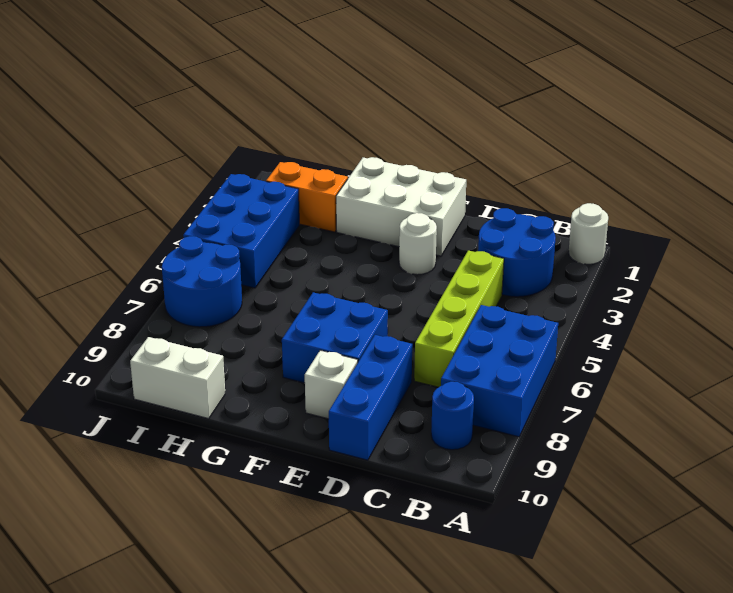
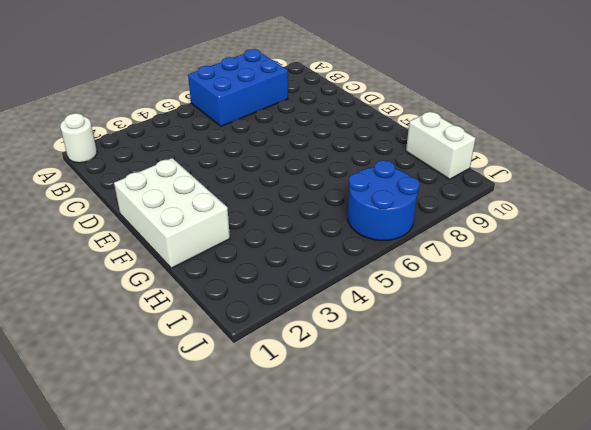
none -> blue round brick B2:C3 level 1
none -> blue round brick B9 level 1
none -> lime brick C4:C7 level 1

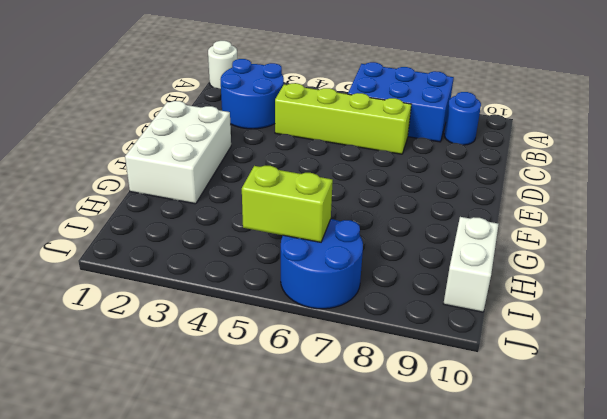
lime brick I5:I6 level 2 -> none
none -> blue brick D8:D10 level 1
none -> white round brick E3 level 1
none -> blue brick E7:F8 level 1

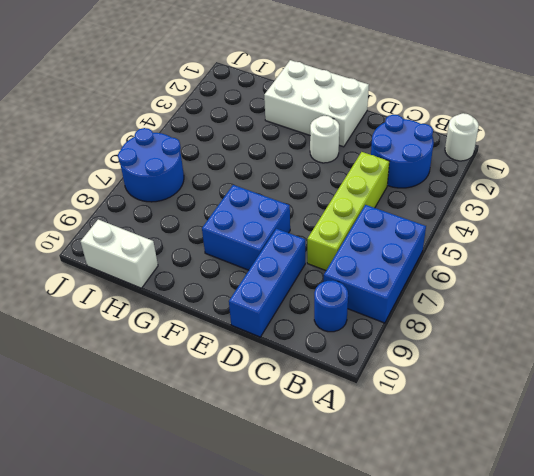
none -> white brick E9 level 1
none -> orange brick H2:I2 level 1
none -> blue brick I3:J5 level 1

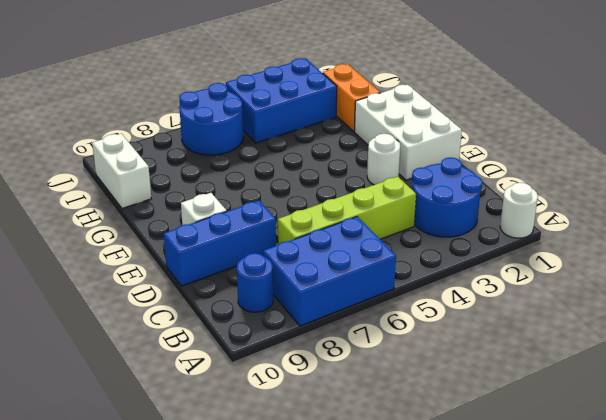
none -> blue brick E7:F8 level 1

